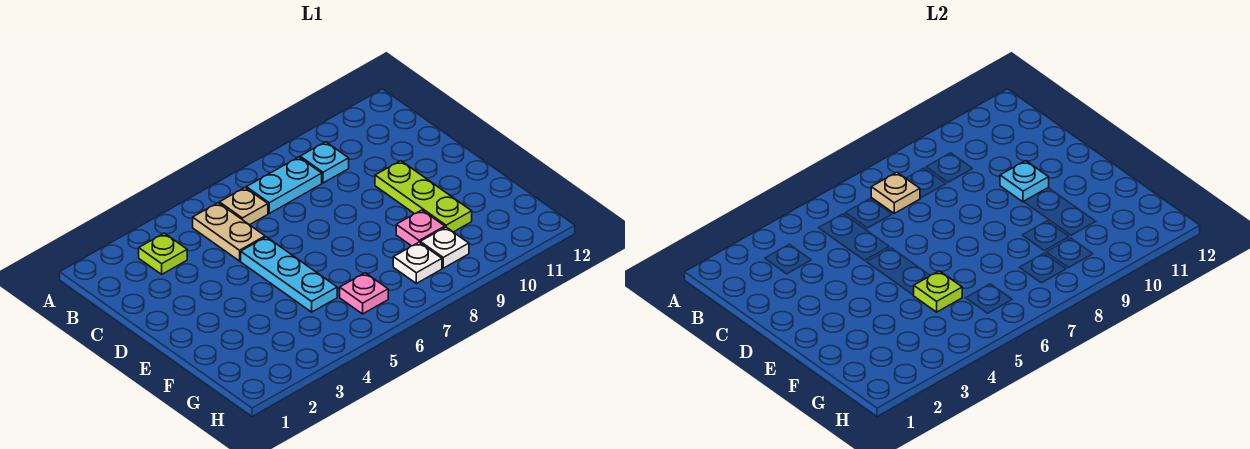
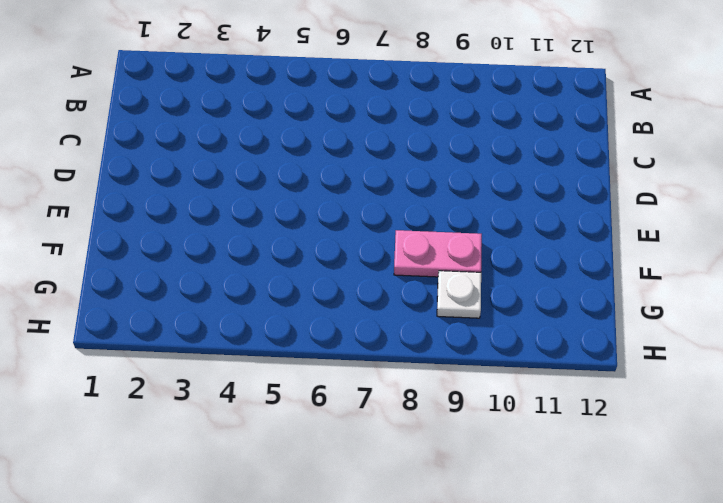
pink plate F8:F9 level 1 -> pink plate F9 level 1
none -> lime plate B3 level 1
none -> tan plate B5:C5 level 1
none -> tan plate B6 level 1

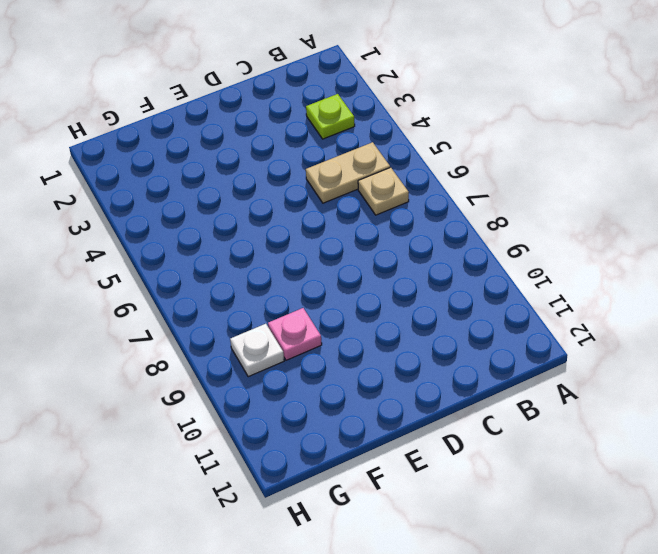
none -> cyan plate B7:B8 level 1
none -> cyan plate B9 level 1
none -> cyan plate D5:F5 level 1

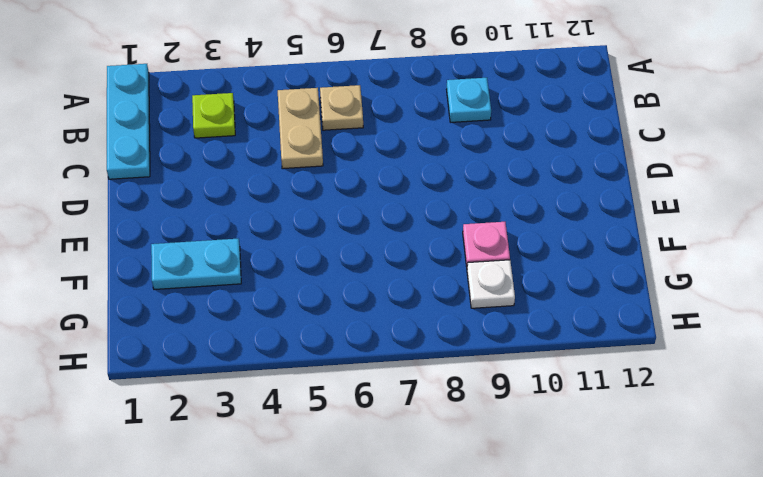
cyan plate A1:C1 level 1 -> cyan plate D5:F5 level 1
cyan plate F2:F3 level 1 -> cyan plate B7:B8 level 1
none -> lime plate D10:F10 level 1
none -> pink plate G6 level 1
none -> white plate G8 level 1

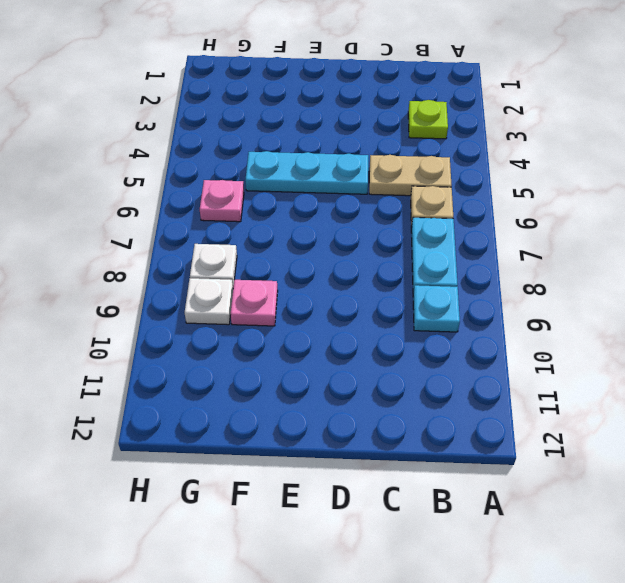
none -> lime plate D10:F10 level 1
none -> tan plate B7 level 2
none -> cyan plate D10 level 2

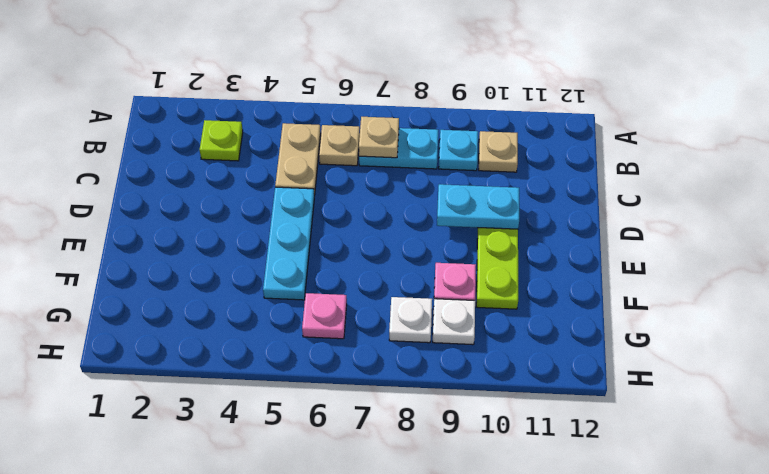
tan plate B10 level 1 -> none
cyan plate D9:D10 level 2 -> cyan plate D10 level 2
none -> lime plate F5 level 2

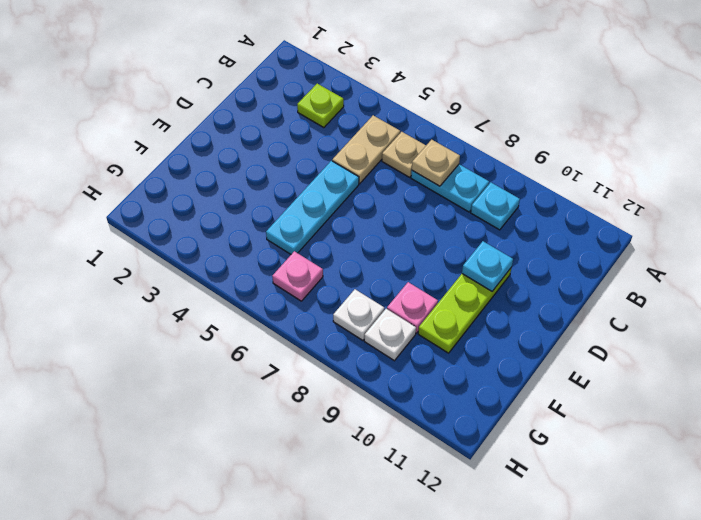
none -> lime plate F5 level 2

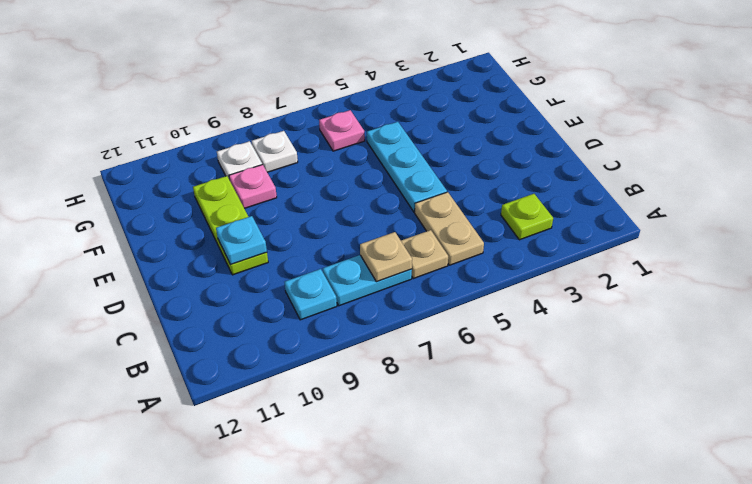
none -> lime plate F5 level 2

